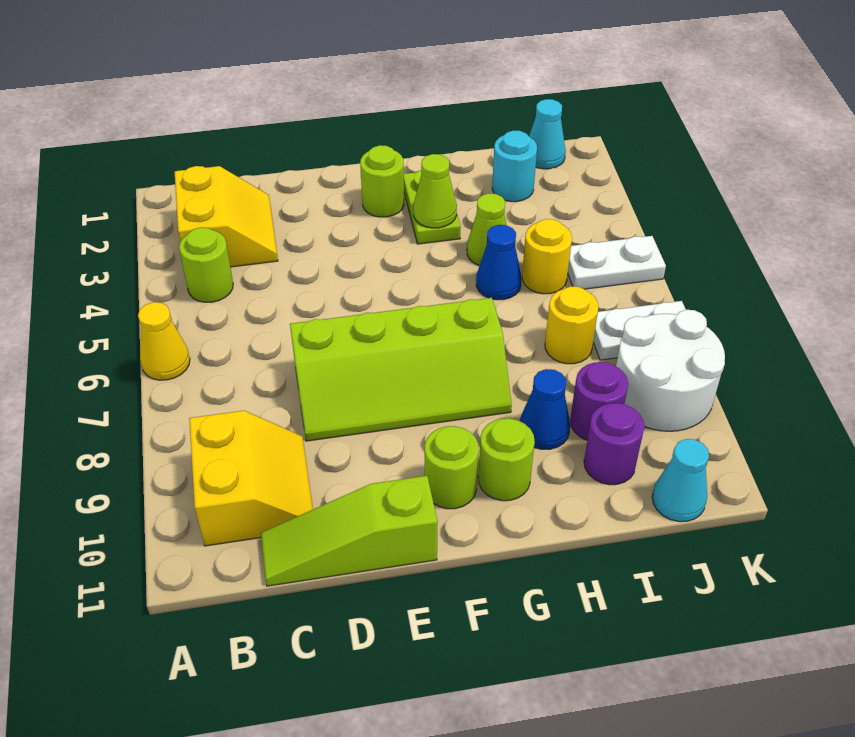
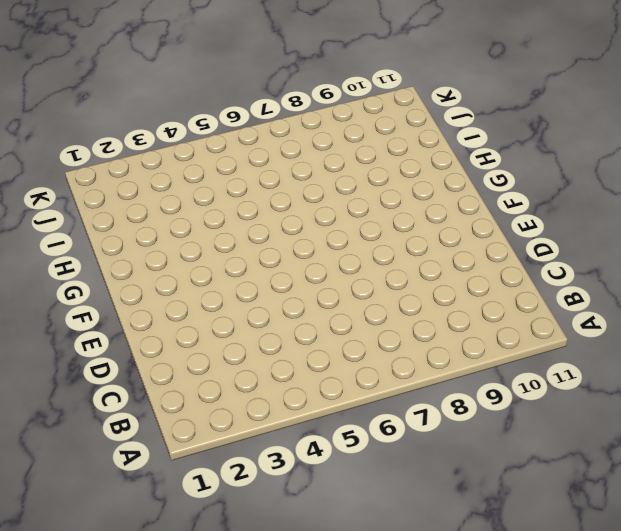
none -> yellow cone A6 level 1
none -> yellow slope B2:C3 level 1 top B
none -> lime round brick B4 level 1

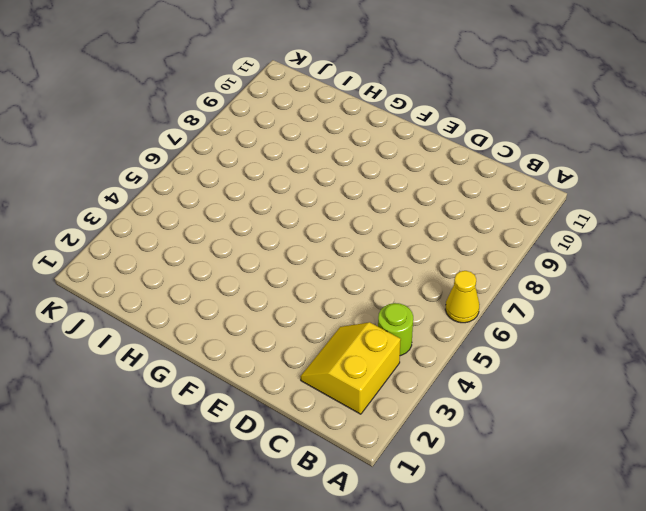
none -> yellow slope B9:C10 level 1 top B
none -> lime slope C11:E11 level 1 top E
none -> lime slope D7:G8 level 1 top 7

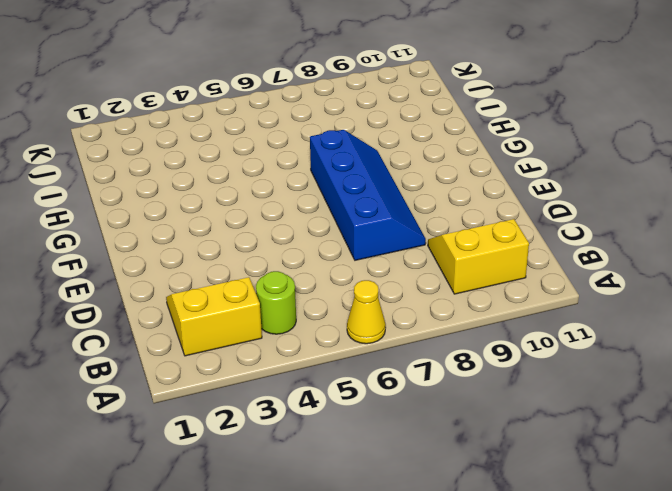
blue slope D7:G8 level 1 top 7 -> lime slope D7:G8 level 1 top 7
none -> lime slope C11:E11 level 1 top E
none -> lime round brick F2 level 1
none -> lime round brick F10 level 1

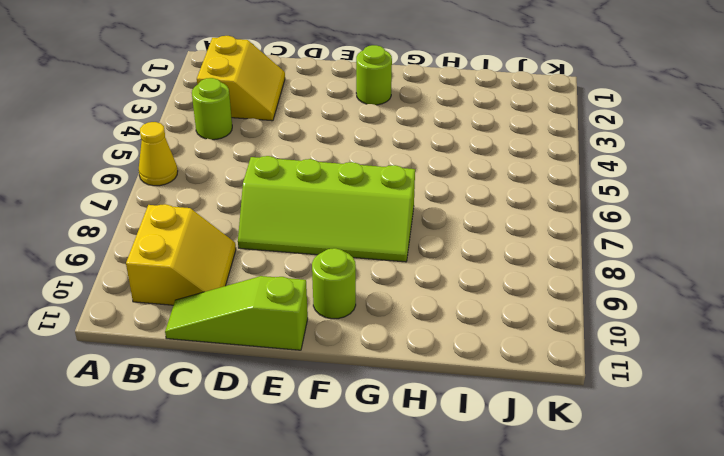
none -> lime plate G2:G3 level 1
none -> lime round brick G10 level 1
none -> lime cone H4 level 1

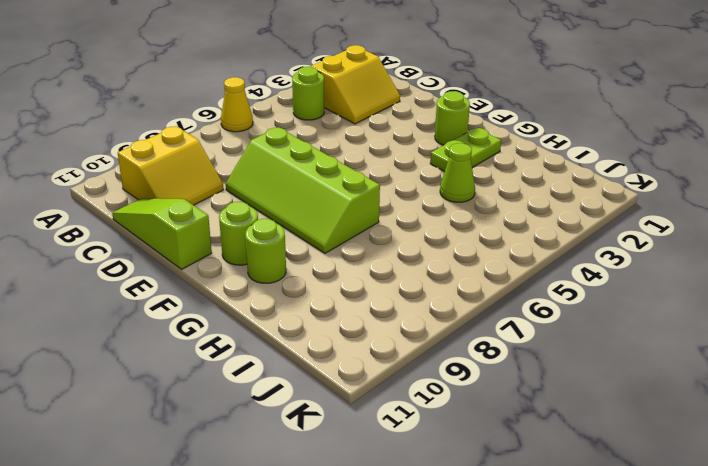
none -> blue cone H5 level 1
none -> blue cone H9 level 1
none -> cyan round brick I2 level 1

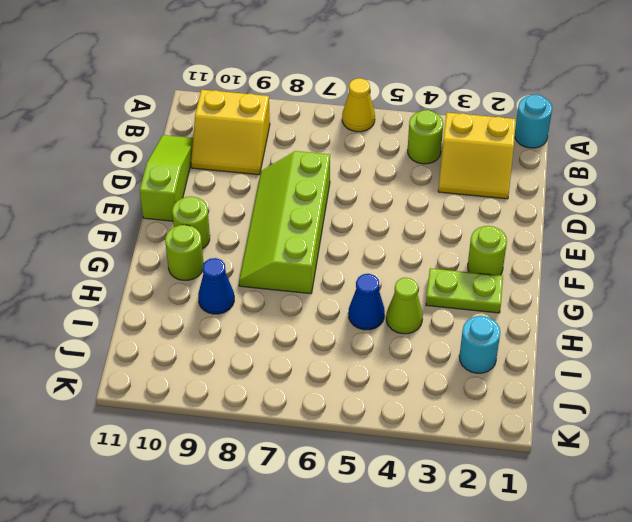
cyan round brick A1 level 1 -> none
none -> yellow round brick I5 level 1
none -> yellow round brick I7 level 1
none -> purple round brick I9 level 1

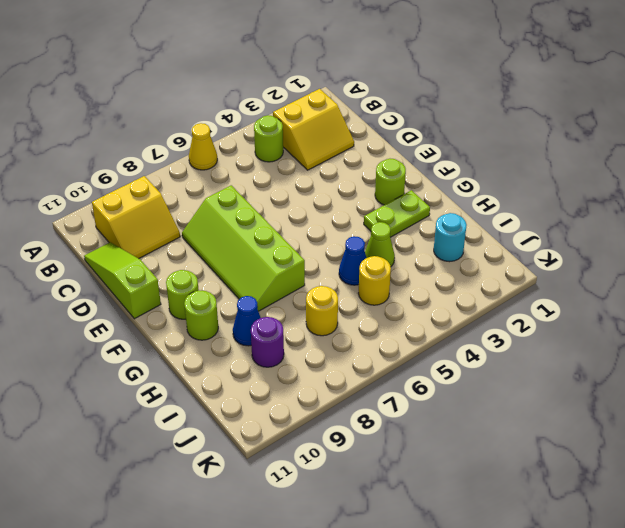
none -> purple round brick I10 level 1
none -> cyan cone J1 level 1
none -> white plate J5:K5 level 1

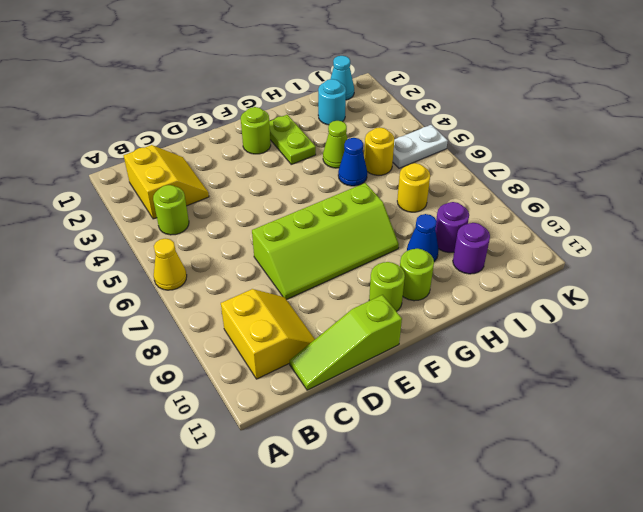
none -> white plate J7:K7 level 1
none -> white round brick J8:K9 level 1
none -> cyan cone J11 level 1

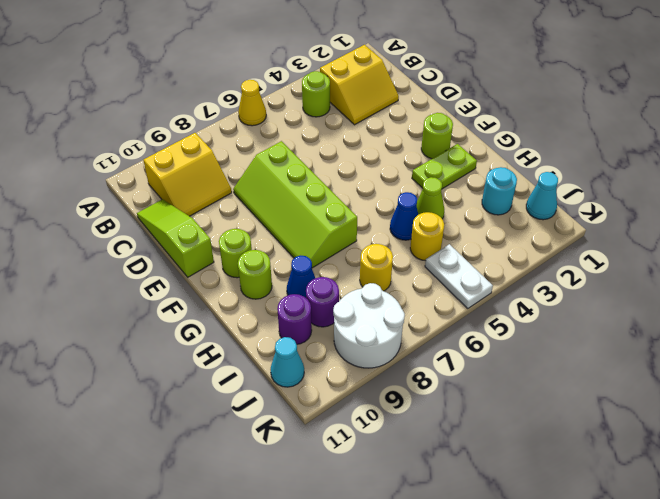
none -> white plate J7:K7 level 1
none -> lime cone G3 level 2

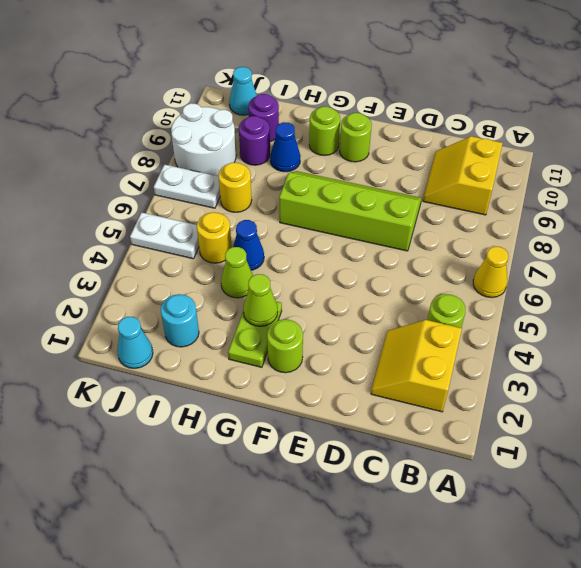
none -> lime slope C11:E11 level 1 top E

